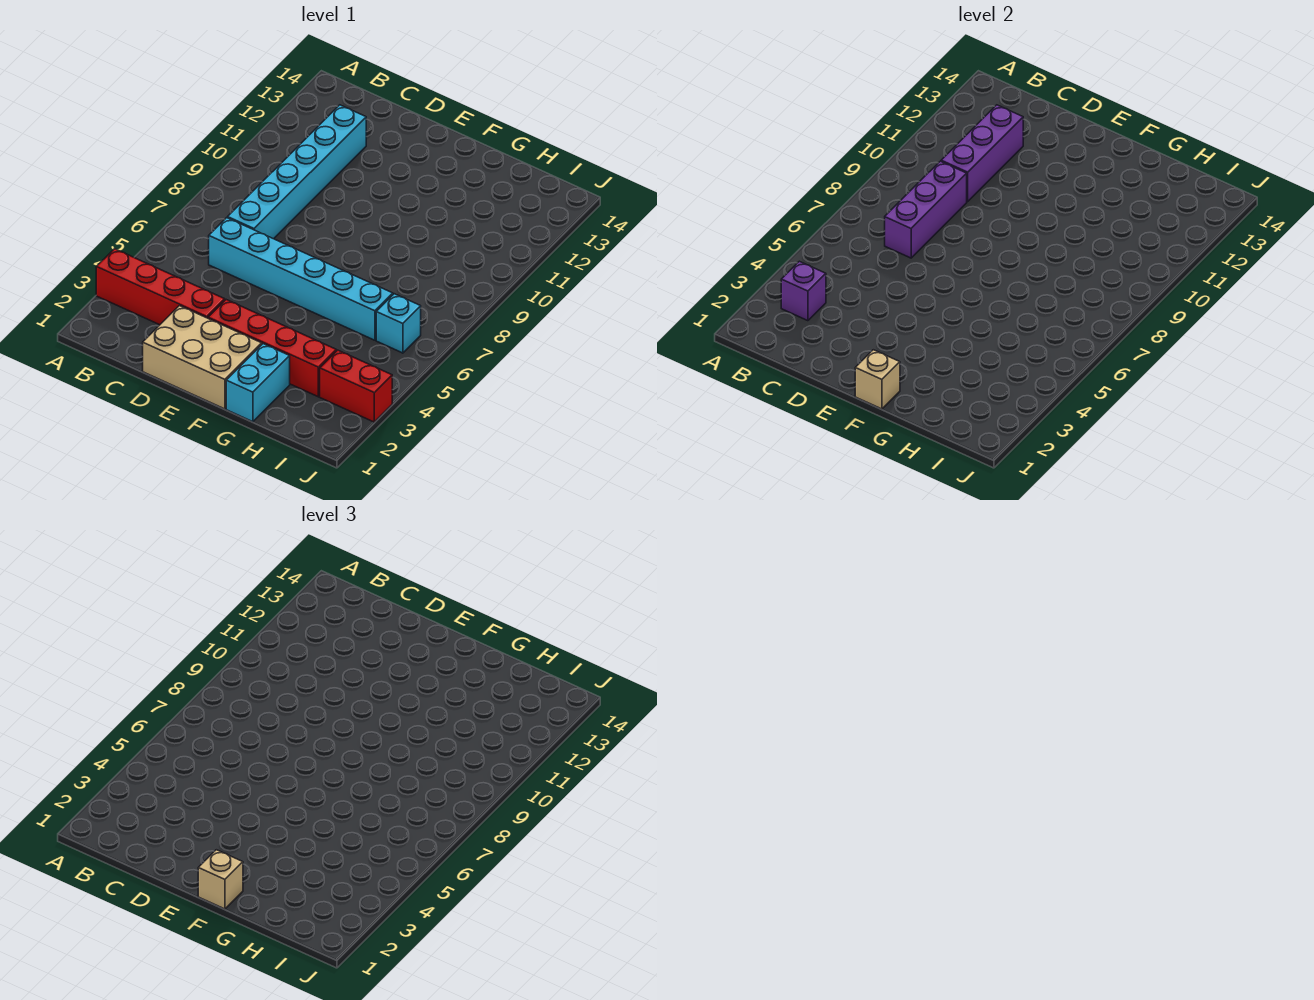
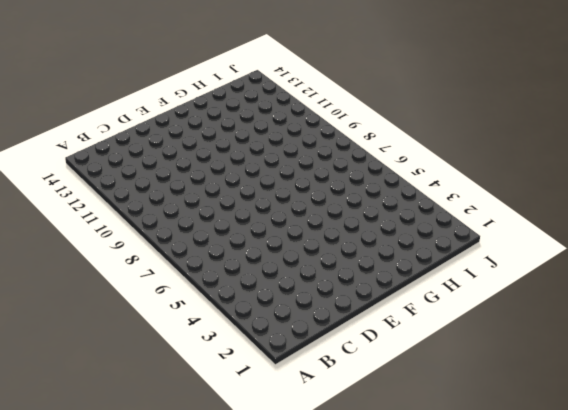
none -> red brick A3:D3 level 1
none -> cyan brick C6:H6 level 1
none -> cyan brick C7:C12 level 1

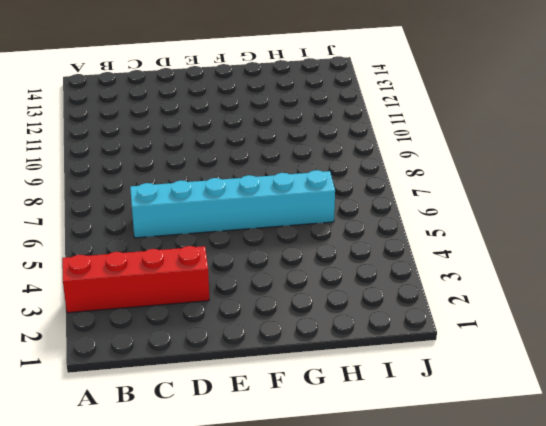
none -> cyan brick C7:C12 level 1
none -> tan brick D1:F2 level 1
none -> red brick E3:H3 level 1

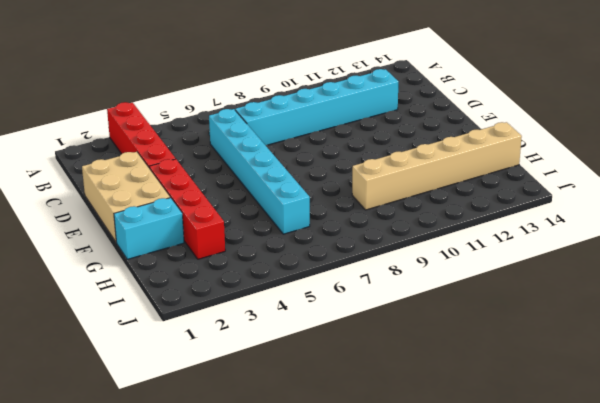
tan brick H9:H14 level 1 -> none
none -> red brick I3:J3 level 1
none -> cyan brick I6 level 1
none -> purple brick B3 level 2

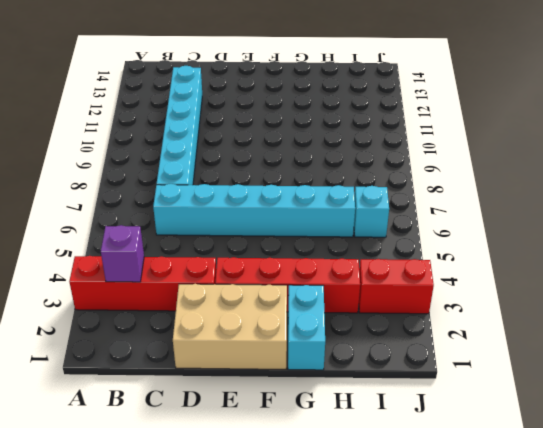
none -> purple brick C7:C9 level 2
none -> purple brick C10:C12 level 2
none -> tan brick F1 level 2

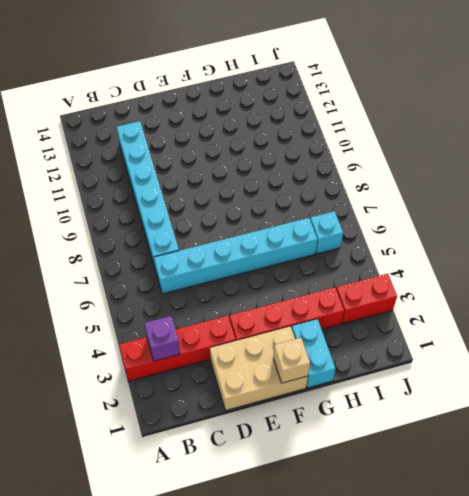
none -> purple brick C7:C9 level 2
none -> purple brick C10:C12 level 2
none -> tan brick F1 level 3

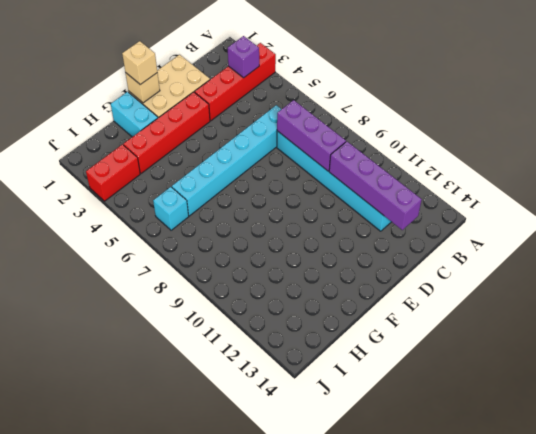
purple brick C10:C13 level 2 -> purple brick C10:C12 level 2

